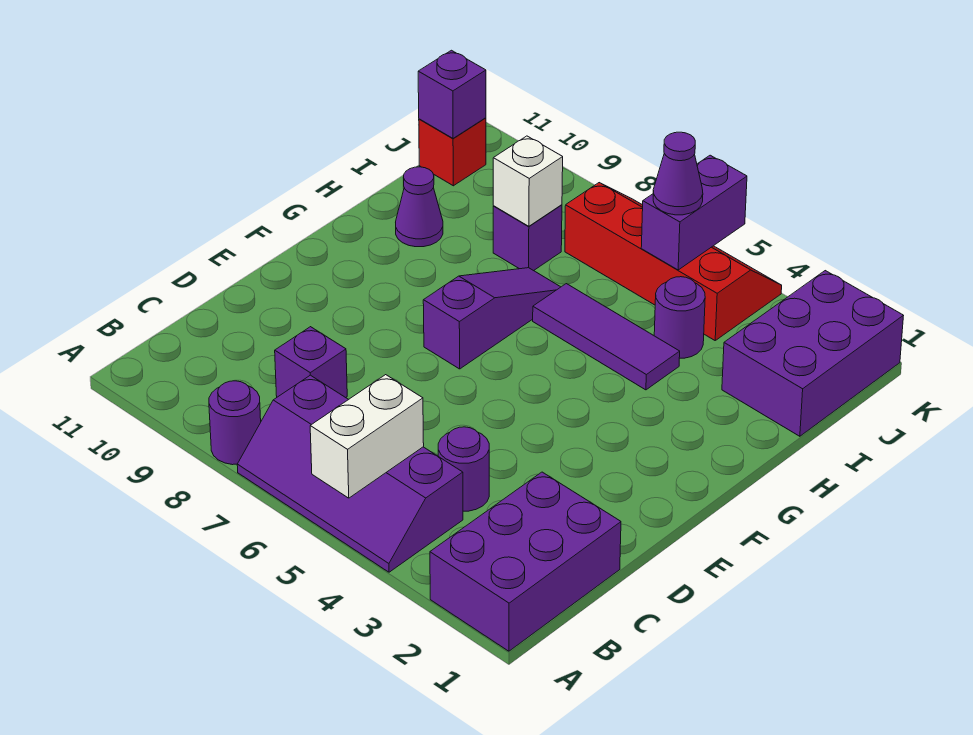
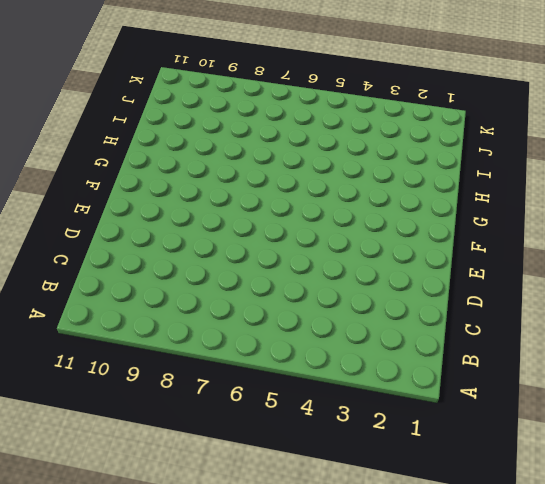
none -> purple brick A1:C2 level 1
none -> purple slope A4:B7 level 1 top B
none -> purple round brick A8 level 1

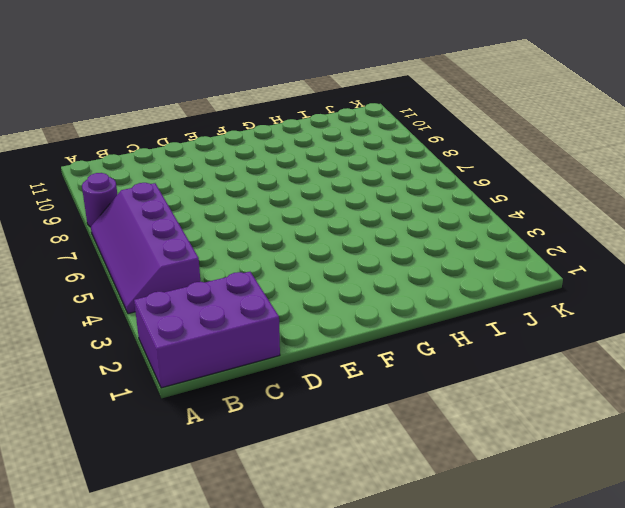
none -> purple round brick C4 level 1
none -> purple brick C8 level 1
none -> purple slope F7:H7 level 1 top F

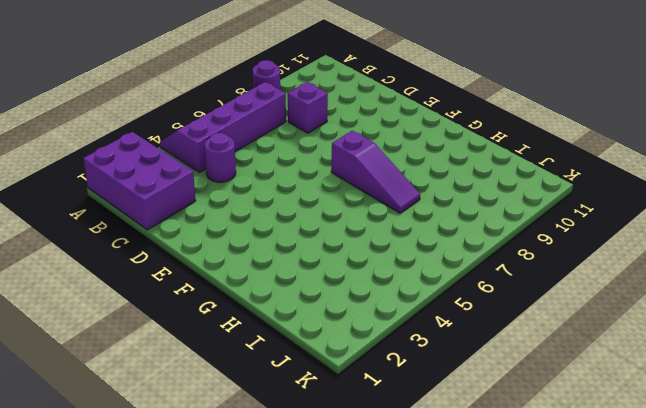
none -> purple tile H4:H6 level 1
none -> purple cone H10 level 1
none -> purple brick I1:K2 level 1

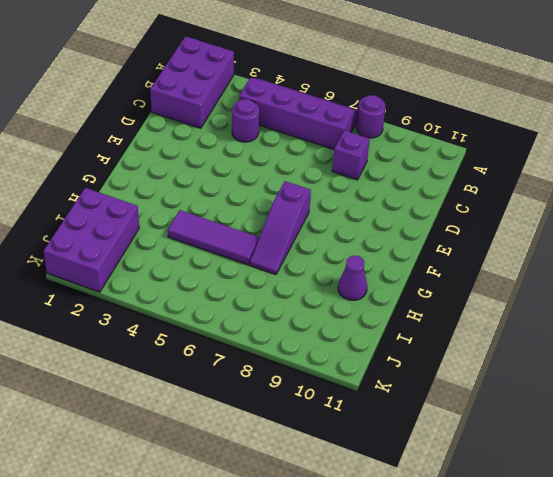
none -> purple round brick I4 level 1
none -> purple brick I8 level 1
none -> red slope J4:K7 level 1 top J

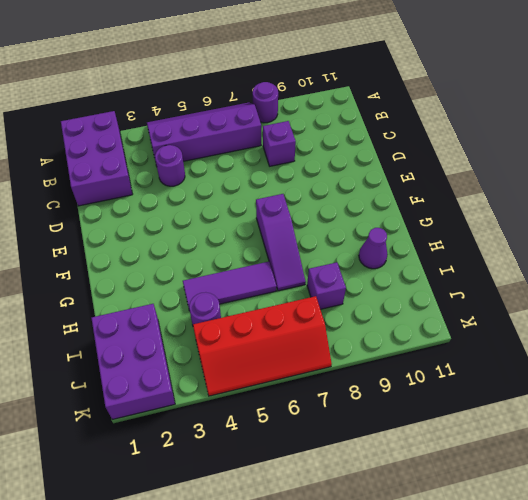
none -> red brick J11 level 1
none -> white brick A5:B5 level 2
none -> white brick I8 level 2

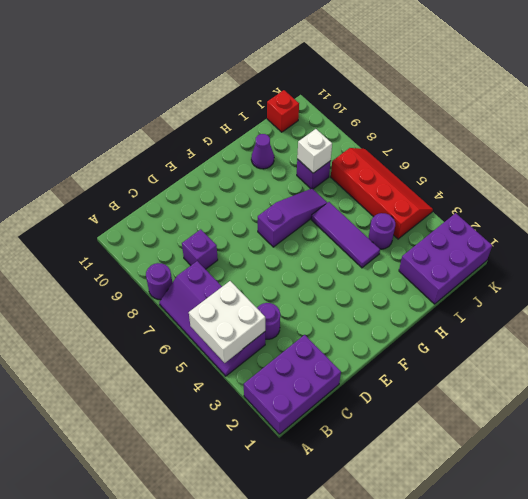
white brick A4:B5 level 2 -> white brick A5:B5 level 2
none -> purple brick J5:K5 level 2
none -> purple brick J11 level 2
none -> purple cone J5 level 3

